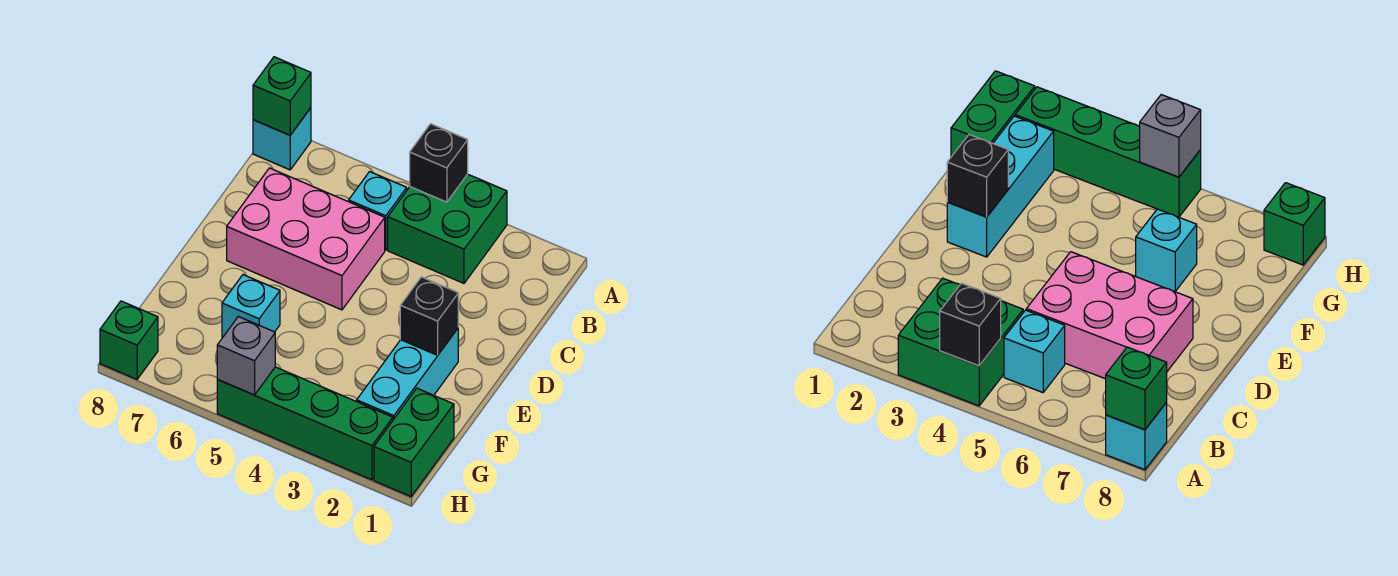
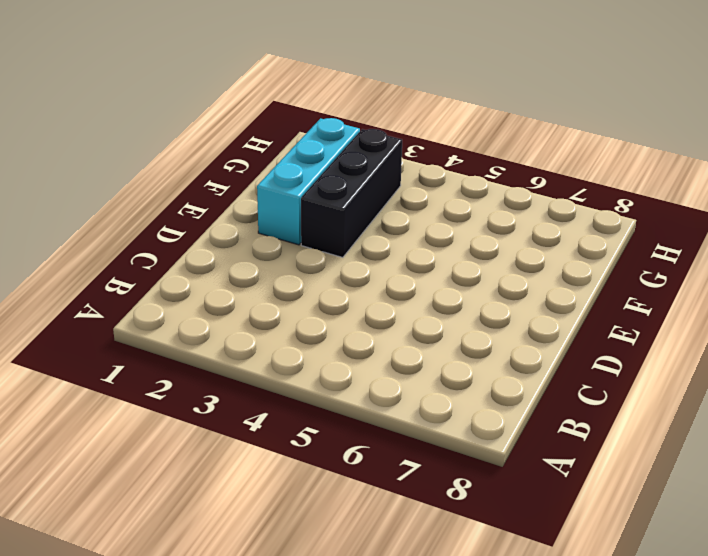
black brick E3:G3 level 1 -> none
none -> green brick A3:B4 level 1
none -> cyan brick A8 level 1
none -> cyan brick B5 level 1

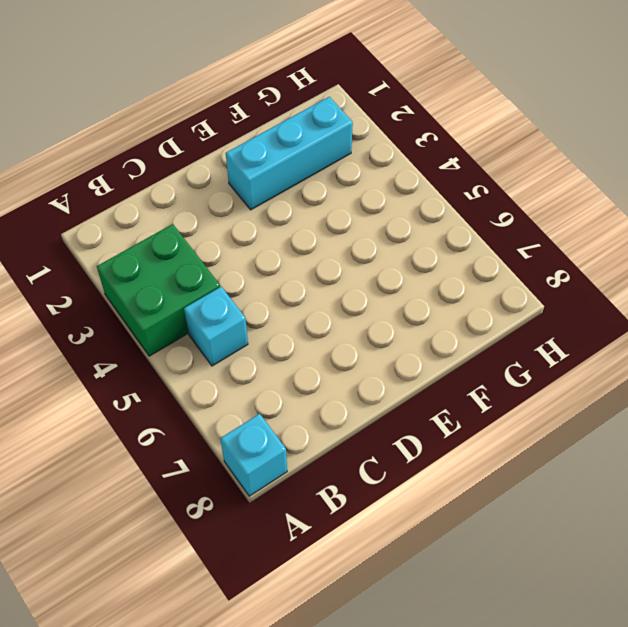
none -> pink brick C5:D7 level 1
none -> cyan brick F6 level 1
none -> green brick G1:H1 level 1

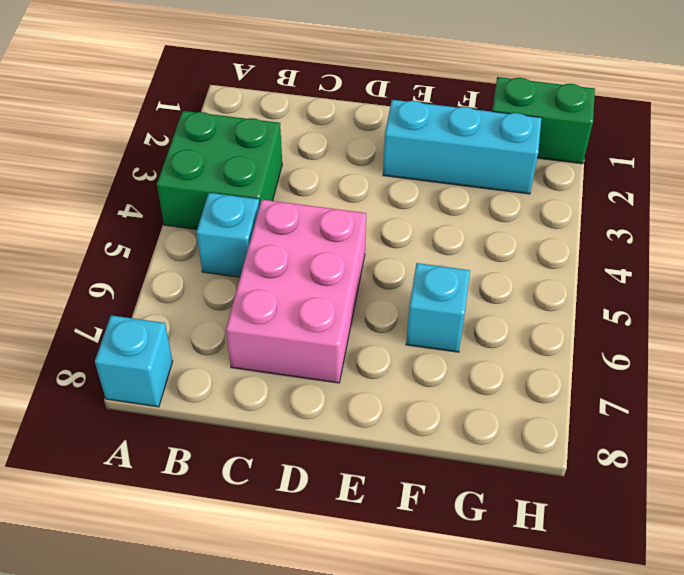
none -> green brick H2:H5 level 1
none -> green brick H8 level 1
none -> black brick A4 level 2

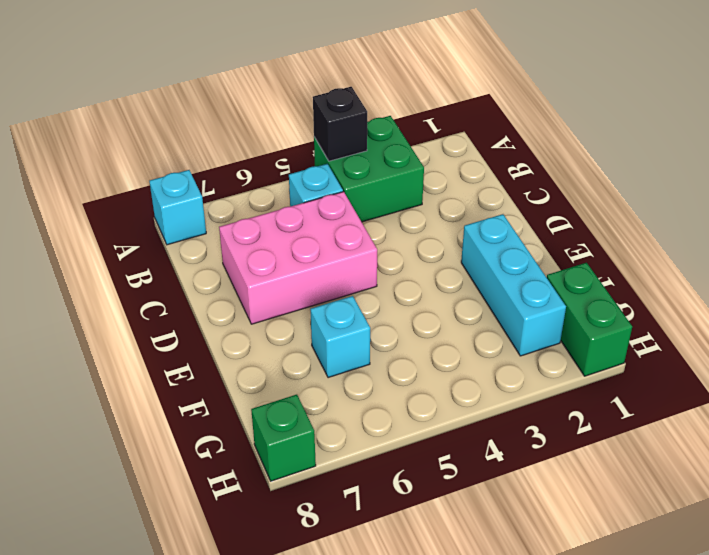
none -> green brick H2:H5 level 1
none -> green brick A8 level 2
none -> black brick E2 level 2

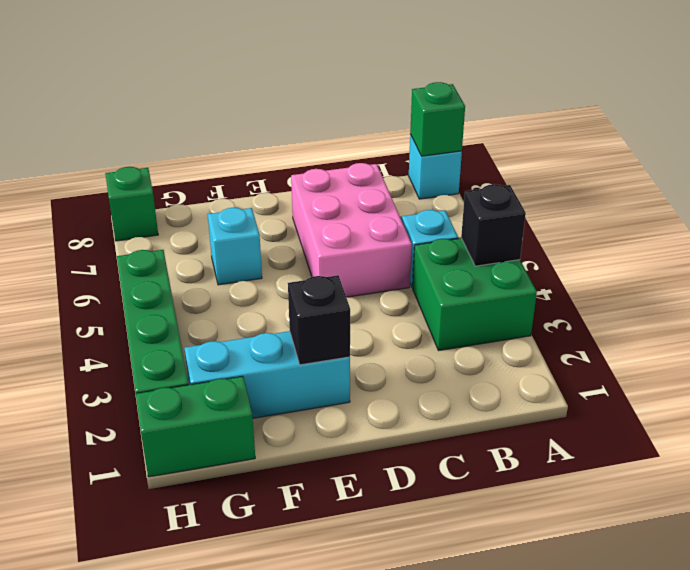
none -> grey brick H5 level 2

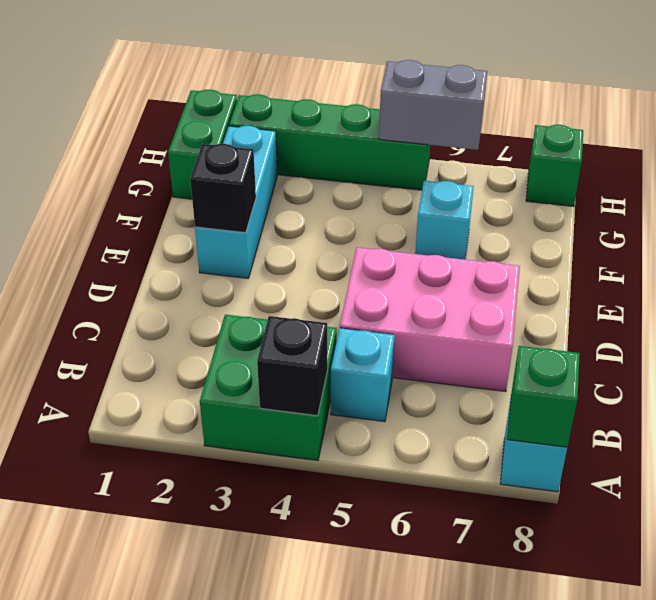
grey brick H5:H6 level 2 -> grey brick H5 level 2

